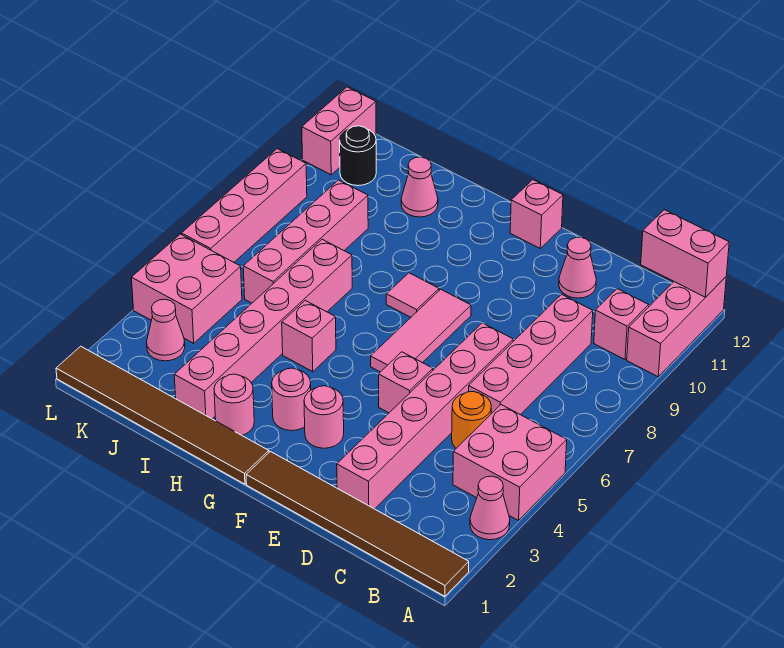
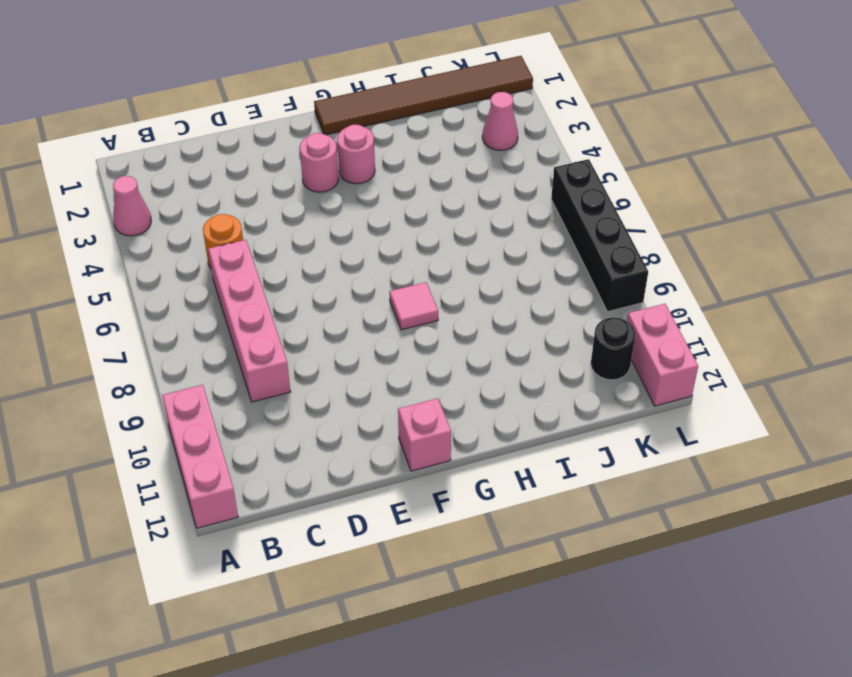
black brick L6:L9 level 1 -> pink brick L6:L9 level 1
none -> brown tile A1:F1 level 1
none -> pink brick A4:B5 level 1
none -> pink brick B10 level 1

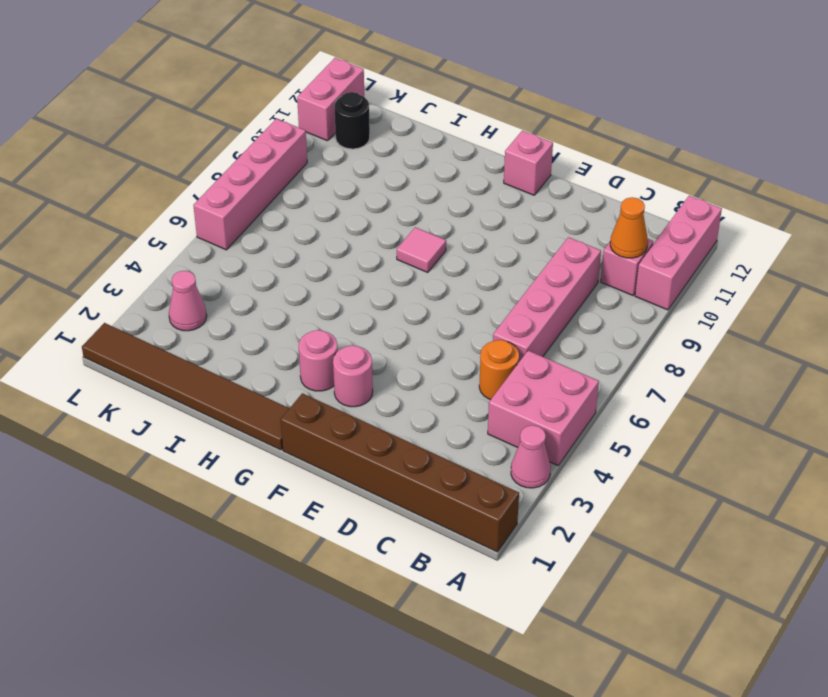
brown brick A1:F1 level 1 -> brown tile A1:F1 level 1
orange cone B10 level 2 -> none
none -> pink brick D2:D7 level 1
none -> pink cone D11 level 1
none -> pink brick E5 level 1

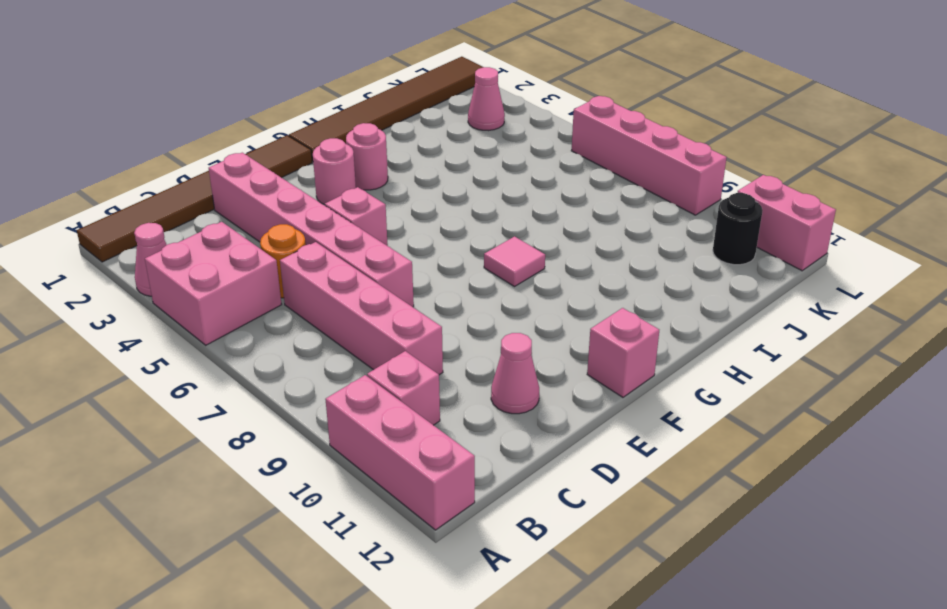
none -> pink tile F6:F8 level 1
none -> pink round brick H2 level 1
none -> pink brick H5 level 1

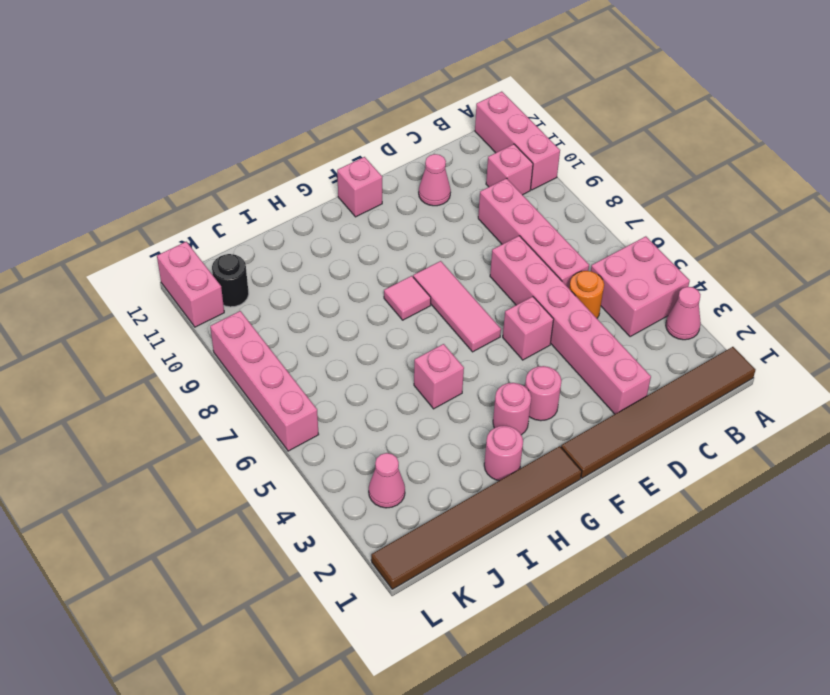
none -> pink brick I2:I7 level 1
none -> pink cone I11 level 1
none -> pink brick J6:J9 level 1

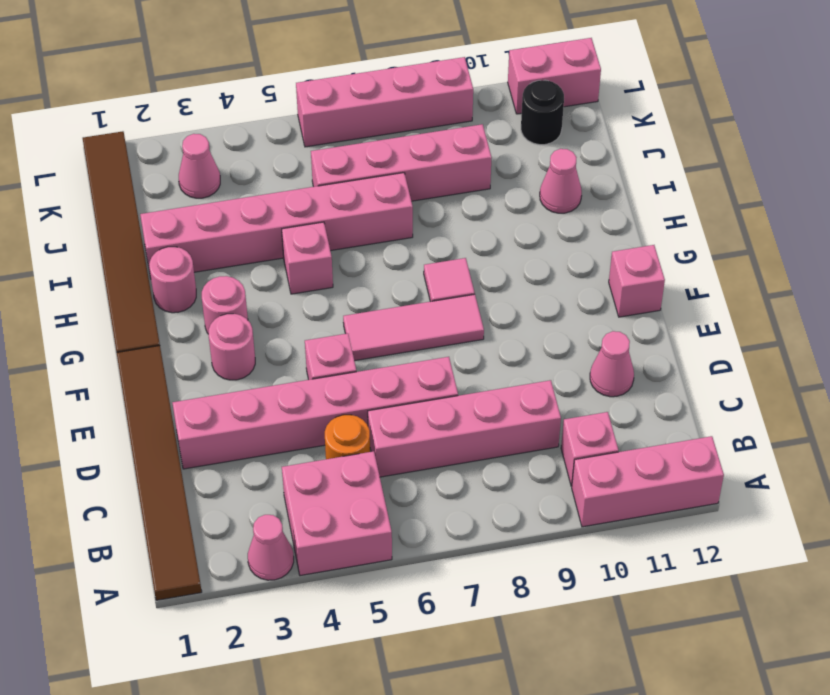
none -> pink brick K4:L5 level 1
none -> pink brick A12:B12 level 2

